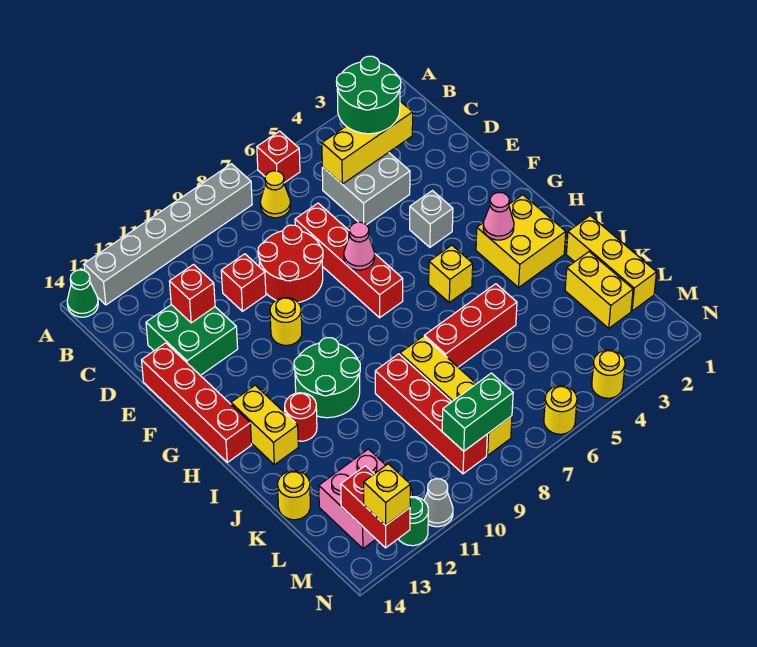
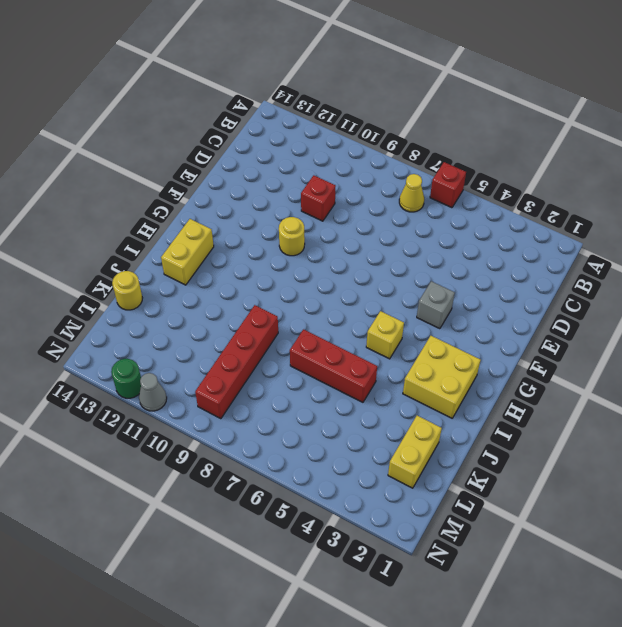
none -> grey brick A8:A13 level 1
none -> green cone A14 level 1
none -> grey brick C4:D5 level 1
none -> red brick D7:G7 level 1

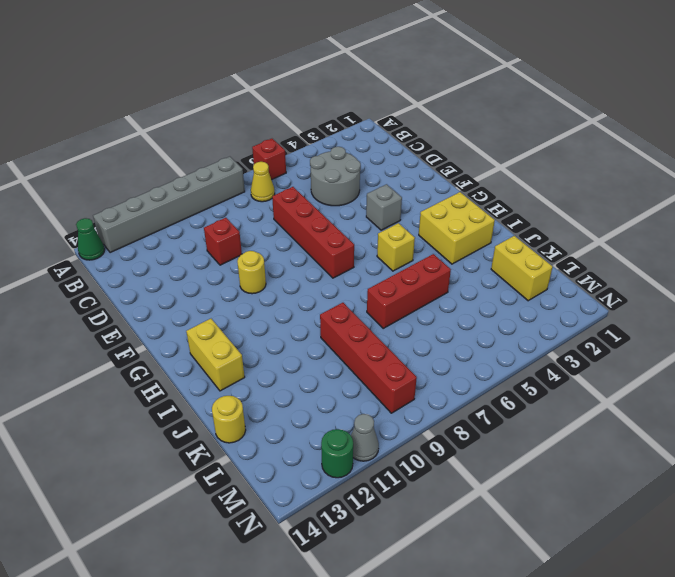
grey round brick C4:D5 level 1 -> grey brick C4:D5 level 1
none -> red round brick D8:E9 level 1
none -> green brick D12:E13 level 1
none -> red brick E14:H14 level 1
none -> green round brick H10:I11 level 1

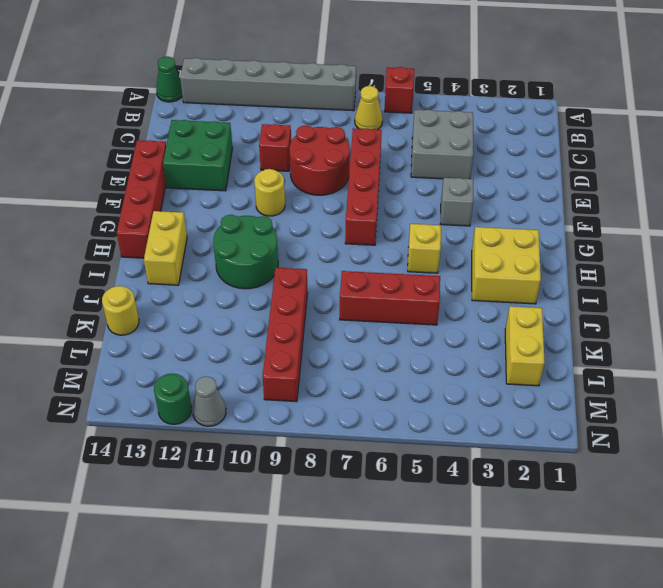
none -> red round brick I12 level 1
none -> yellow brick J1:L1 level 1
none -> yellow brick J8:M8 level 1
none -> pink brick L12:M13 level 1

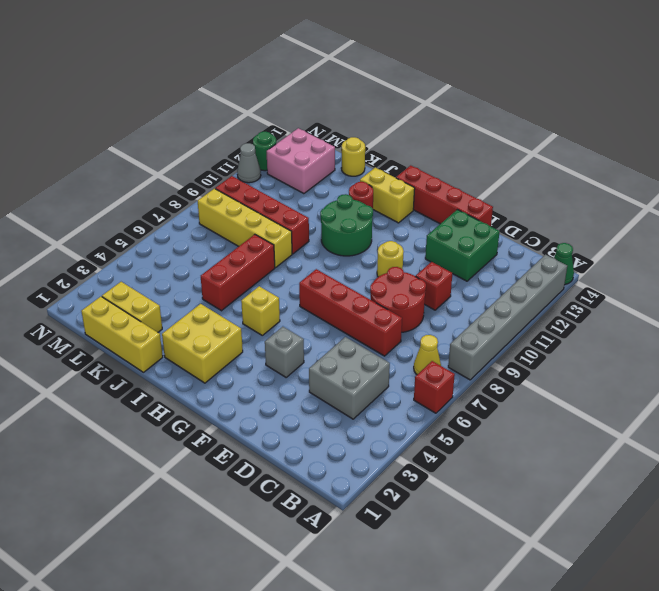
none -> yellow round brick N4 level 1
none -> yellow round brick N6 level 1
none -> yellow brick C3:C5 level 2
none -> red brick D12 level 2

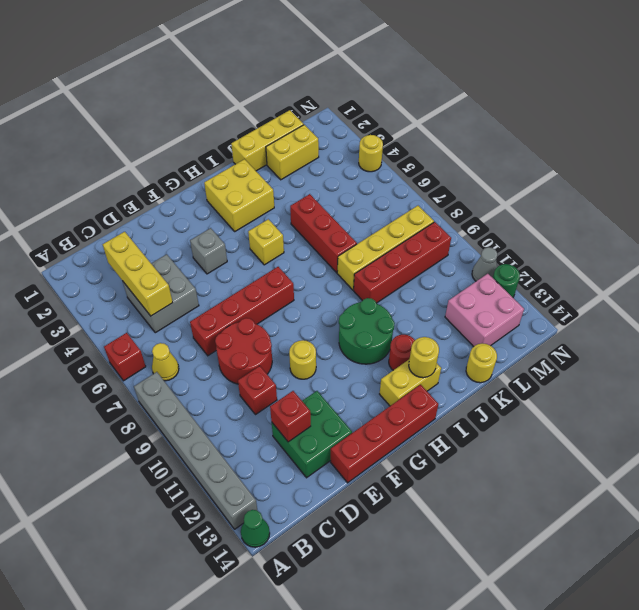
yellow round brick I13 level 2 -> yellow round brick N6 level 1
none -> pink cone F7 level 2
none -> pink cone H3 level 2
none -> green brick M8:M9 level 2
none -> red brick M13:N13 level 2

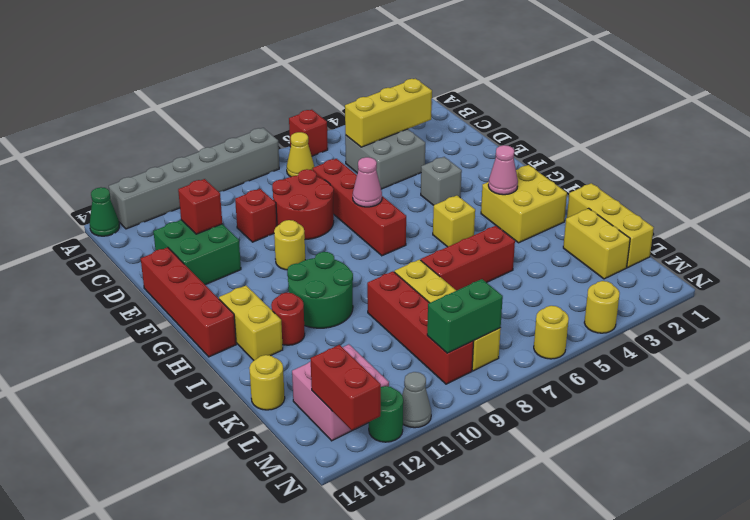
none -> green round brick B3:C4 level 3
none -> yellow brick N13 level 3

